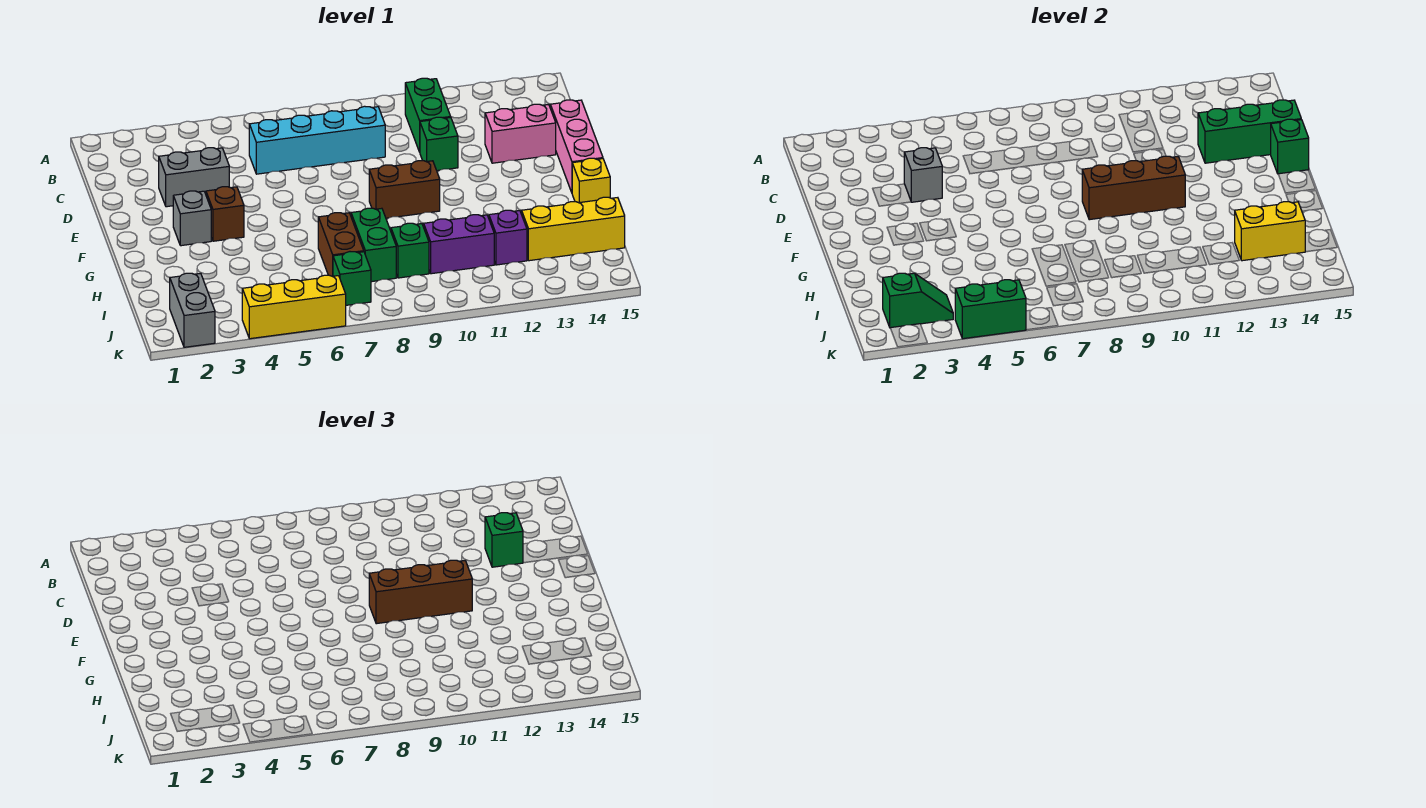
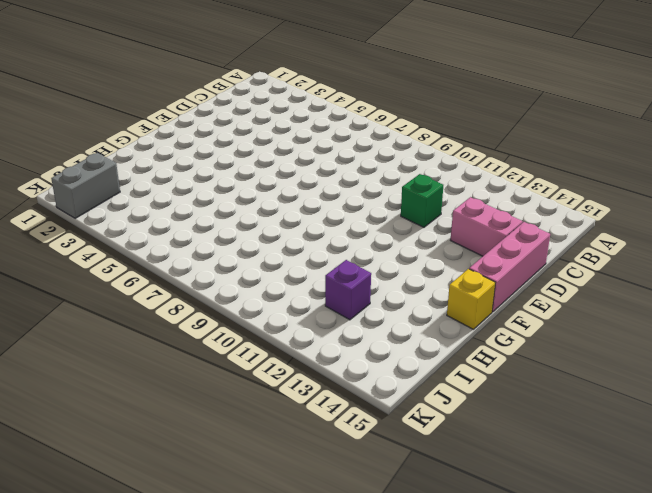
none -> green brick B11:C11 level 1
none -> cyan brick C6:C9 level 1
none -> grey brick D3:D4 level 1

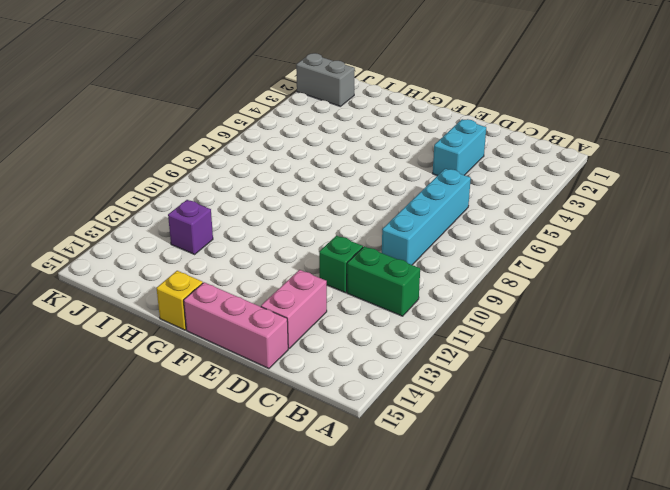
cyan brick D3:D4 level 1 -> grey brick D3:D4 level 1
none -> grey brick F3 level 1
none -> brown brick F4 level 1
none -> brown brick F9:F10 level 1

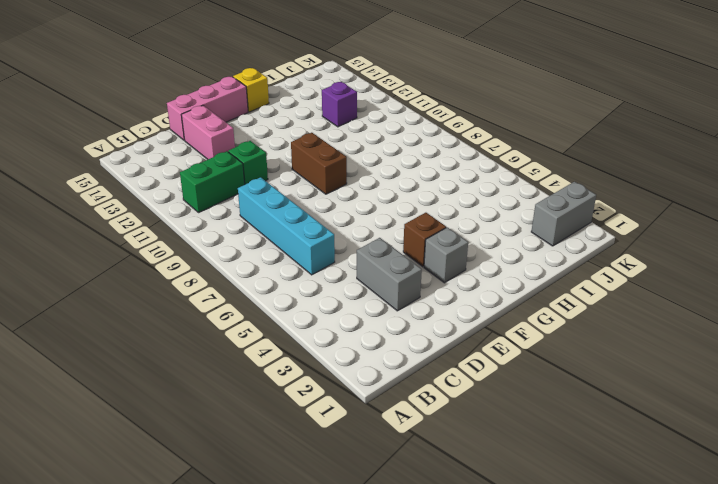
none -> brown brick H7:I7 level 1
none -> green brick H8:I8 level 1
none -> green brick I9 level 1

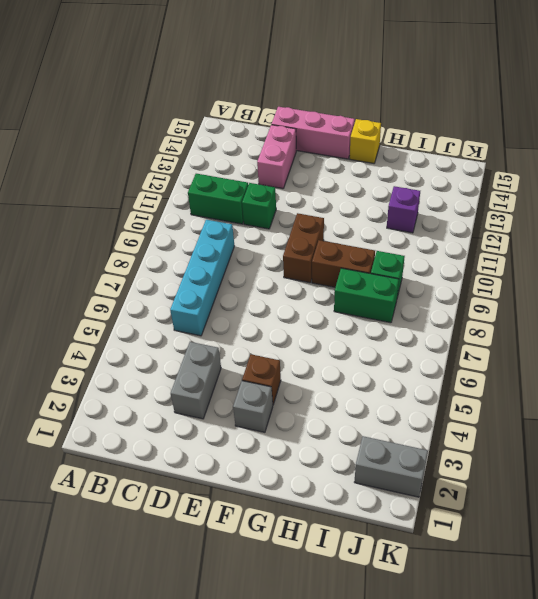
brown brick G9:H9 level 1 -> brown brick H7:I7 level 1
none -> purple brick I10:I11 level 1
none -> yellow brick I13:I15 level 1
none -> green brick J7 level 1

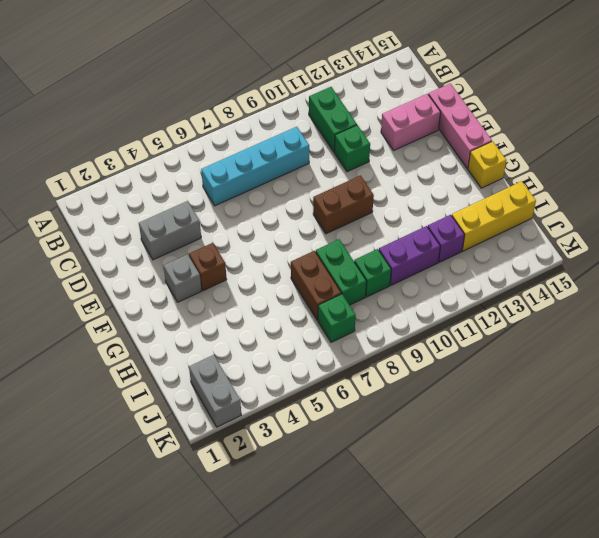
none -> yellow brick K4:K6 level 1
none -> grey brick D4 level 2
none -> green brick D13:D15 level 2

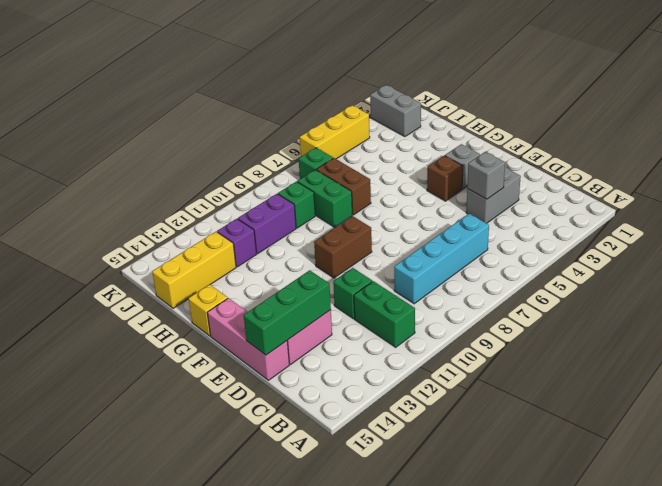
none -> green brick E15 level 2
none -> brown brick F9:F11 level 2
none -> yellow brick I13:I14 level 2

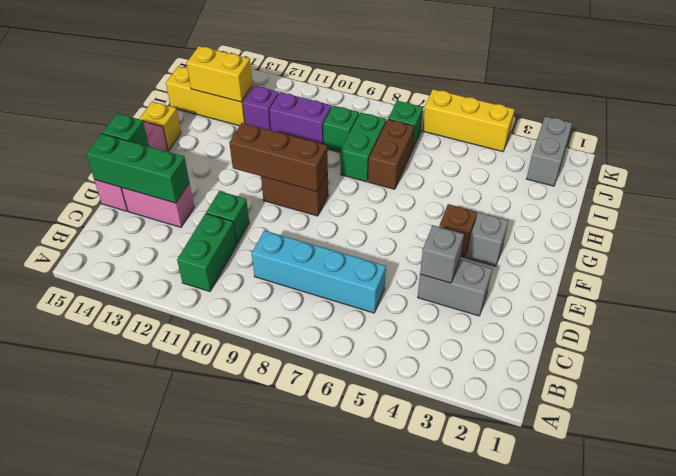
none -> green slope J2:J3 level 2 top 2
none -> green brick K4:K5 level 2
none -> green brick D13 level 3

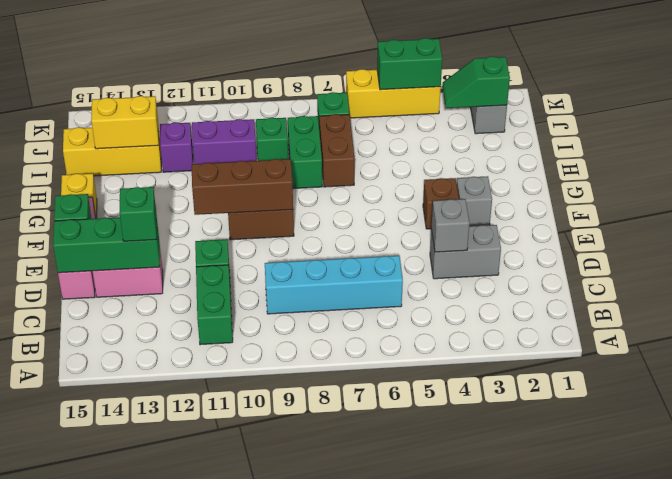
none -> brown brick F9:F11 level 3

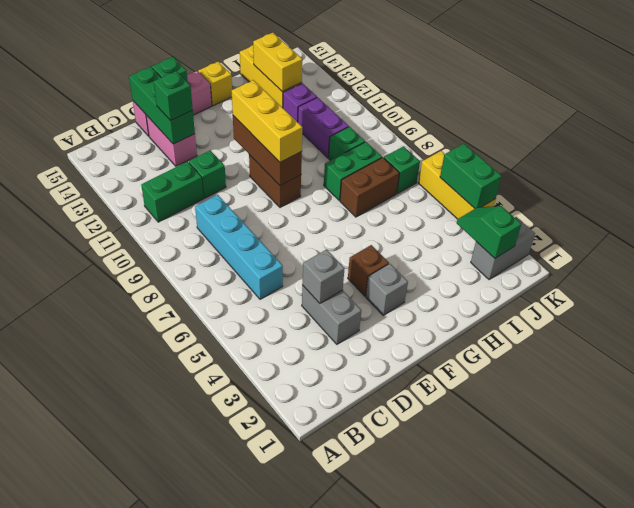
yellow brick F9:F11 level 3 -> brown brick F9:F11 level 3

